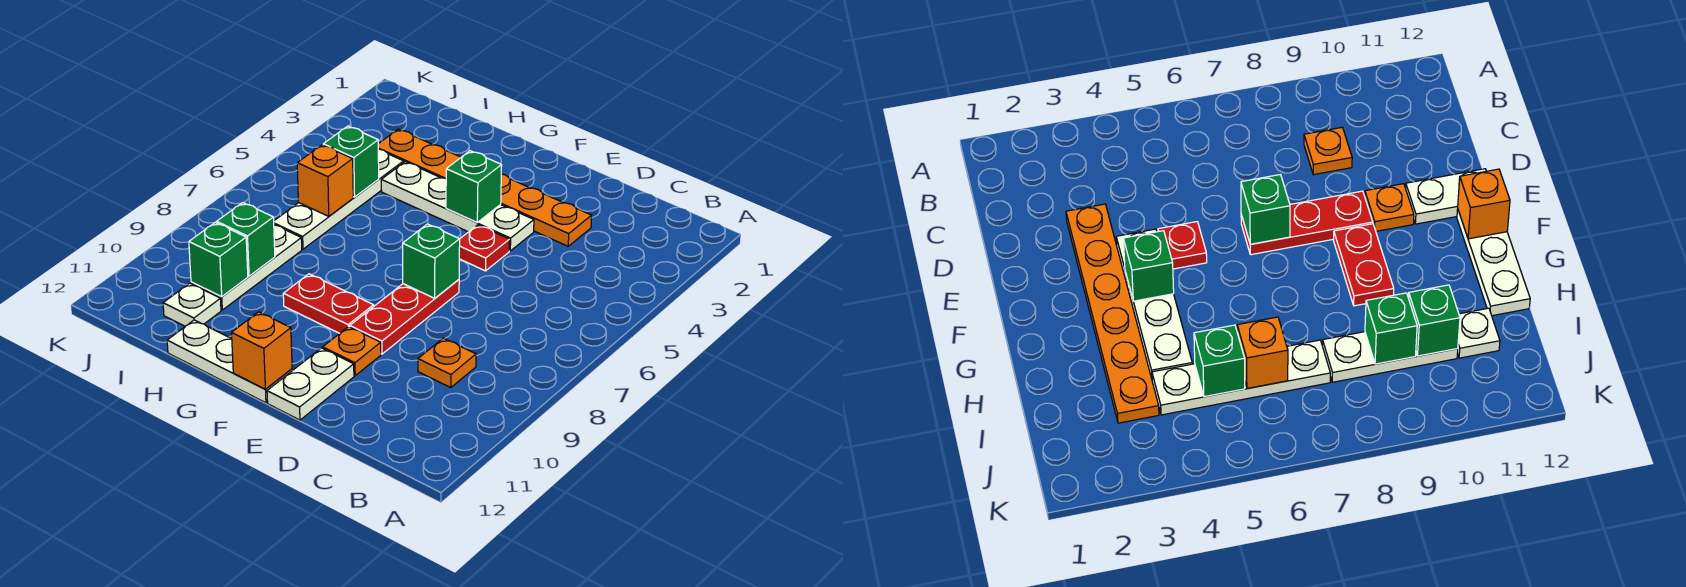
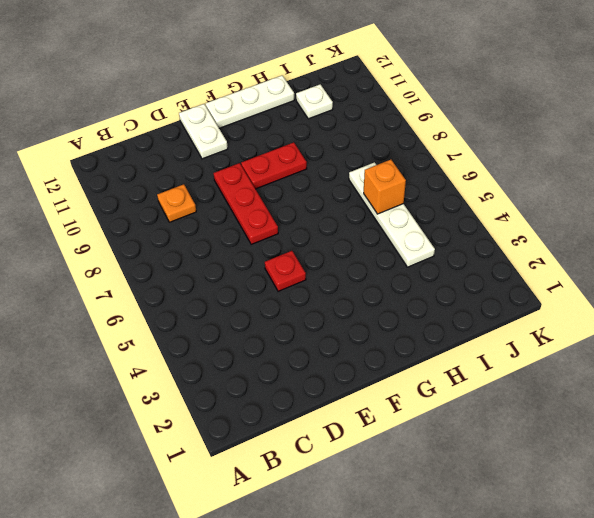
none -> orange plate D3:I3 level 1
none -> white plate E4:H4 level 1
none -> orange plate E10 level 1

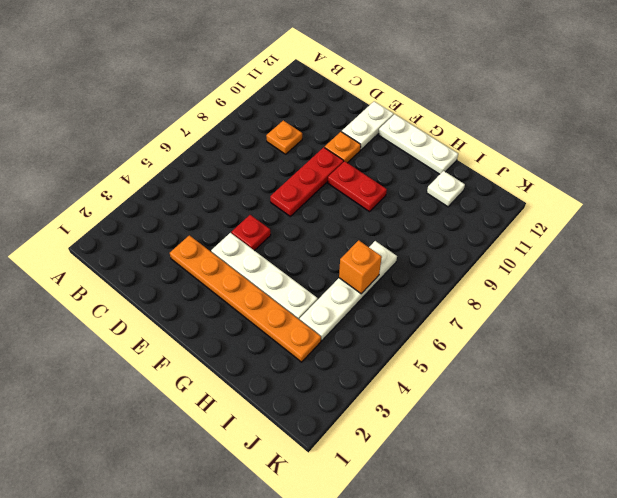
none -> white plate I8:I10 level 1
none -> green brick E7 level 2
none -> green brick F4 level 2

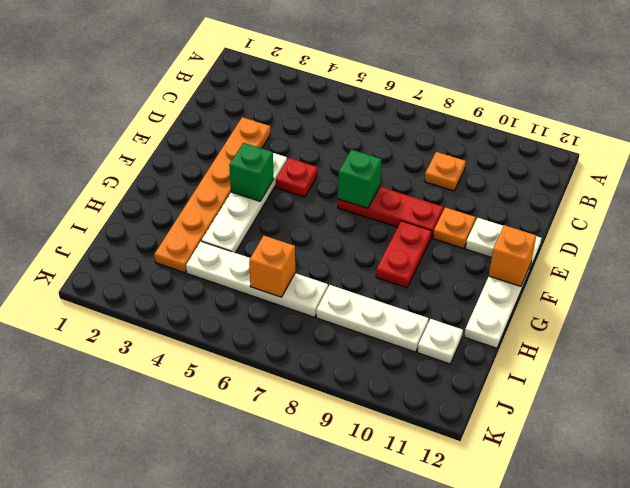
none -> green brick I5 level 2
none -> green brick I9 level 2
none -> green brick I10 level 2

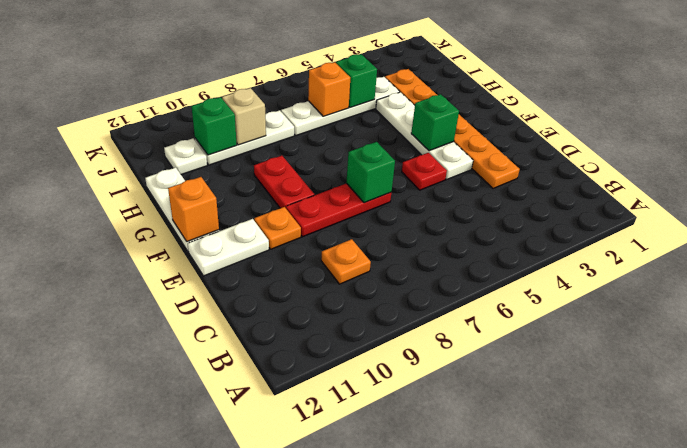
tan brick I9 level 2 -> green brick I9 level 2

